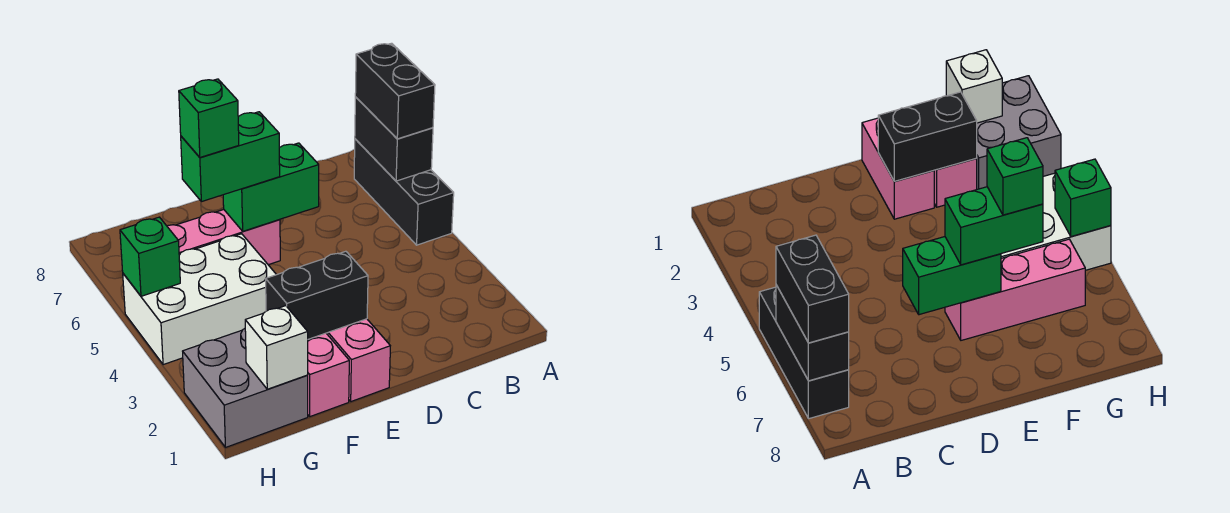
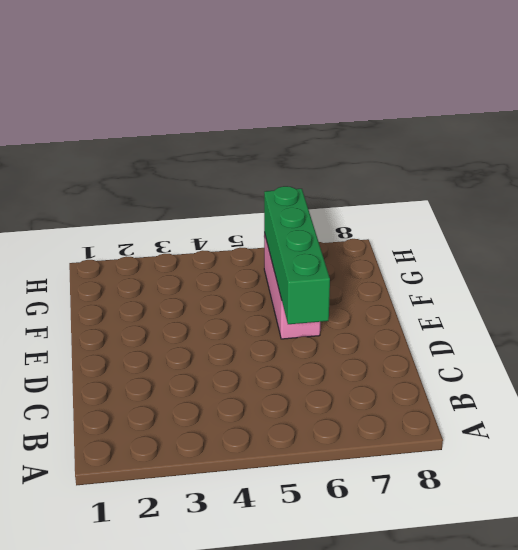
green brick D6:G6 level 2 -> green brick D6:E6 level 2
none -> black brick A5:A7 level 1
none -> pink brick E1:E2 level 1
none -> pink brick F1:F2 level 1

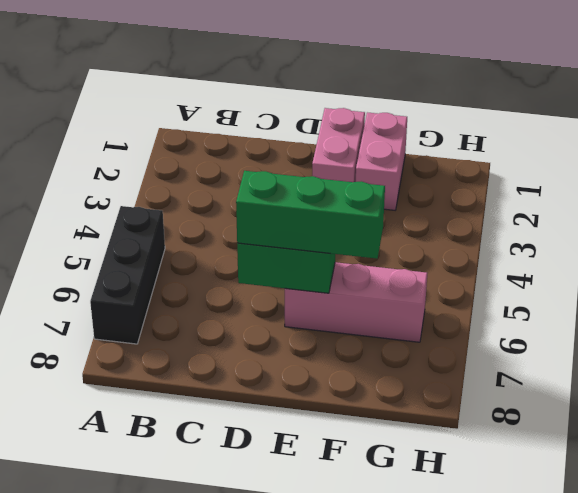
green brick D6:F6 level 3 -> green brick E6:F6 level 3
none -> white brick F4:H5 level 1
none -> grey brick G1:H2 level 1
none -> black brick A6:A7 level 2

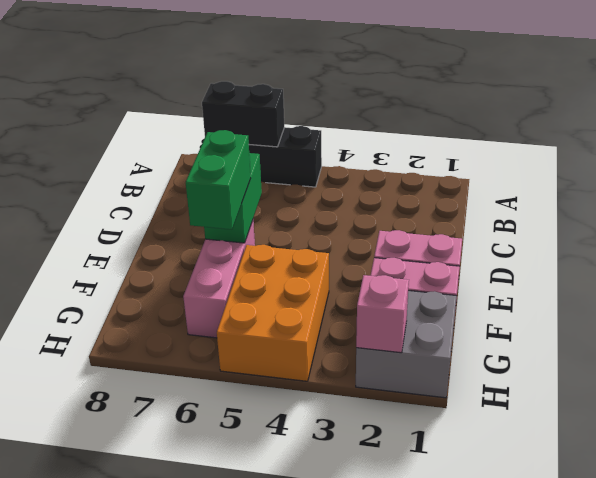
orange brick F4:H5 level 1 -> white brick F4:H5 level 1
pink brick H2 level 2 -> none
none -> black brick E2:F2 level 2
none -> white brick G1 level 2
none -> green brick H5 level 2

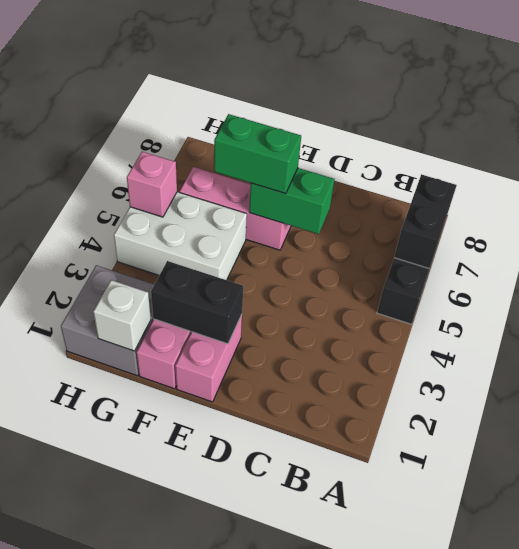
pink brick H5 level 2 -> green brick H5 level 2
none -> black brick A6:A7 level 3
none -> green brick F6 level 4

